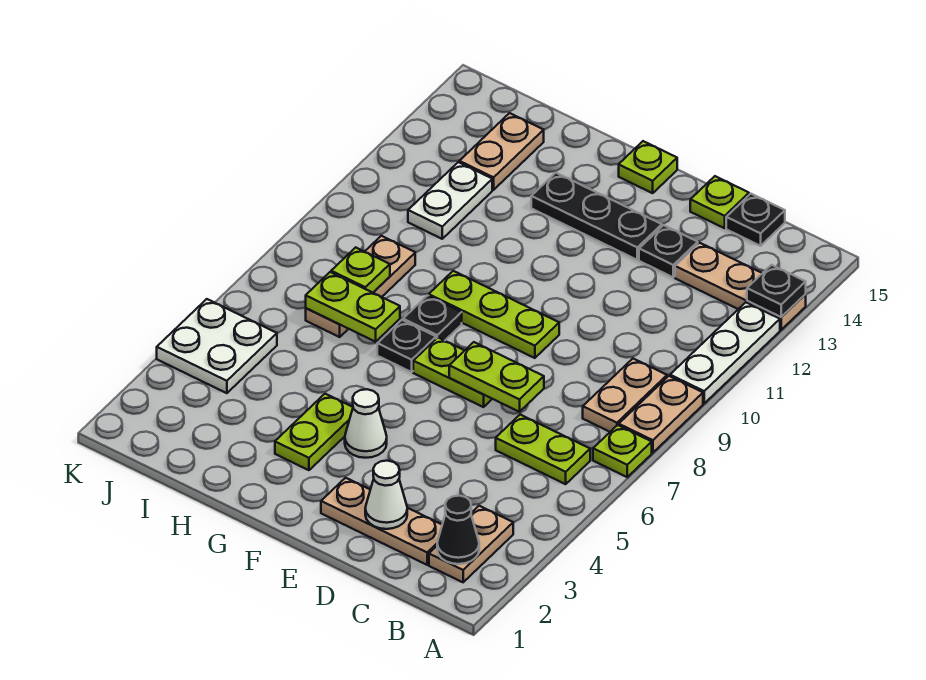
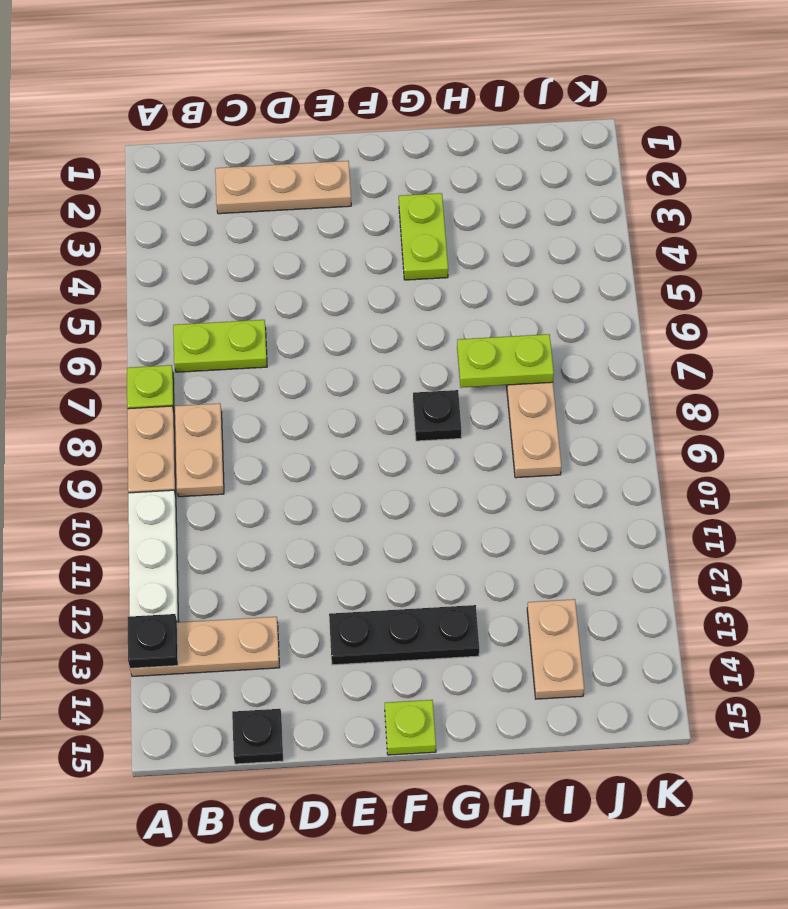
none -> tan plate B2:B3 level 1
none -> black plate D13 level 1
none -> lime plate D15 level 1

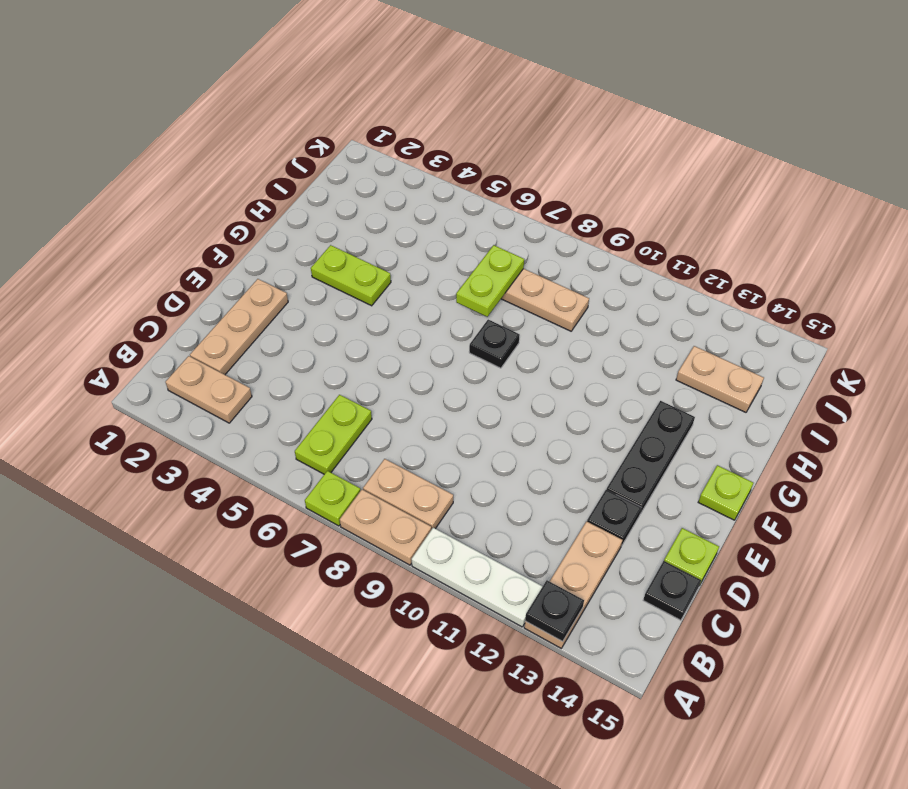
none -> lime plate E7:F7 level 1
none -> lime plate E9:G9 level 1
none -> white cone F4 level 1

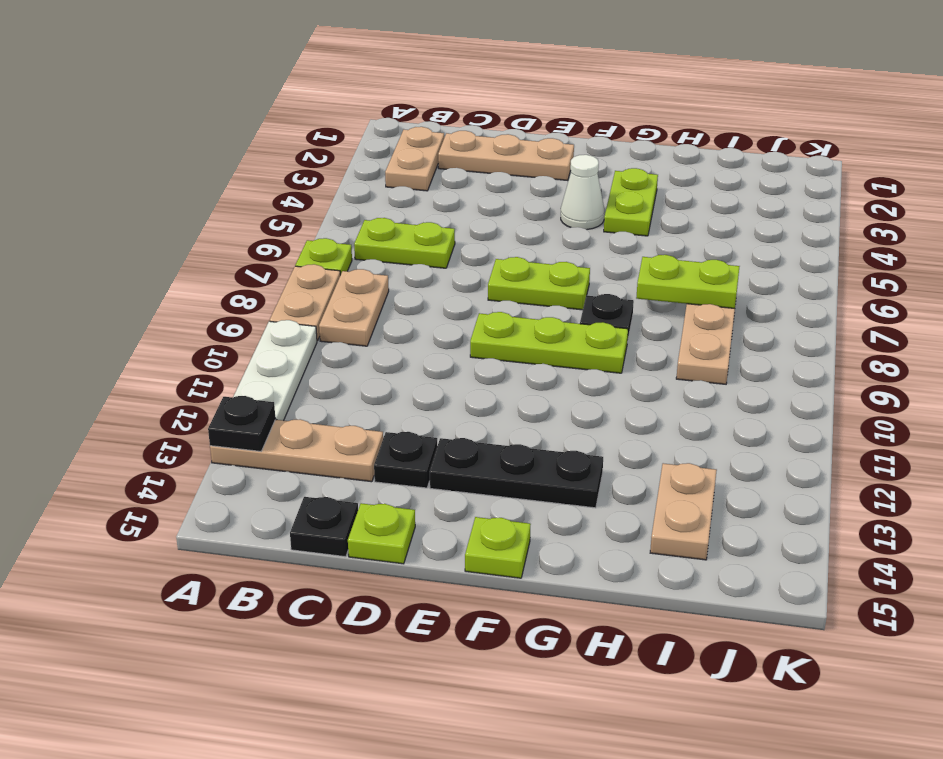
none -> black plate G7 level 1
none -> white plate I11:I12 level 1
none -> white plate J4:K5 level 1

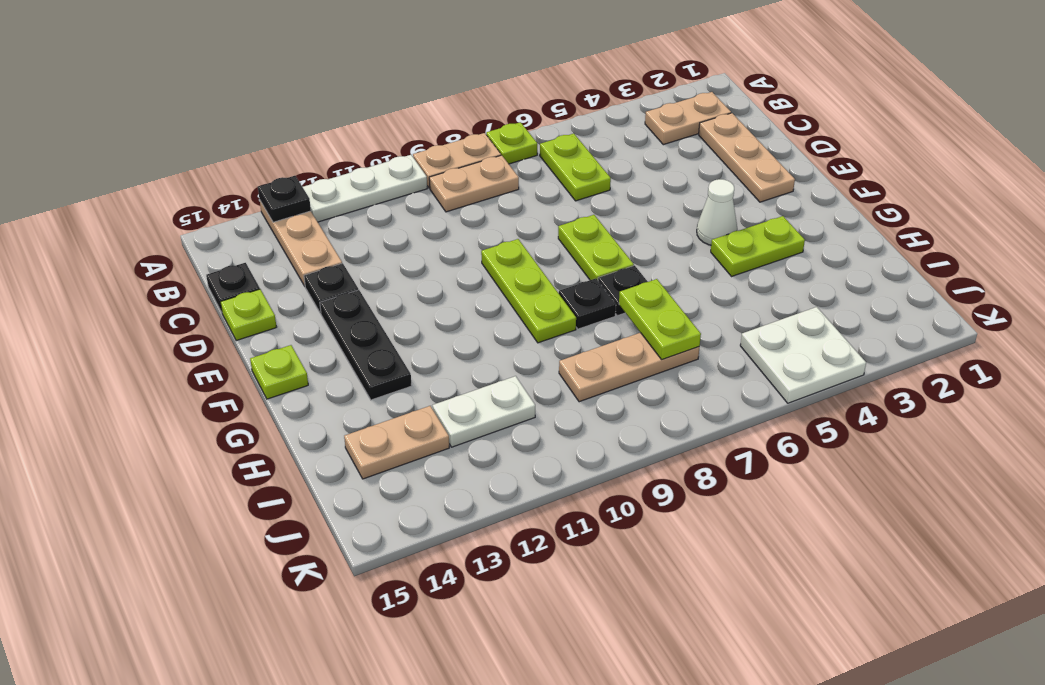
none -> black cone B2 level 2
none -> white cone D2 level 2
none -> lime plate D7:E7 level 2

